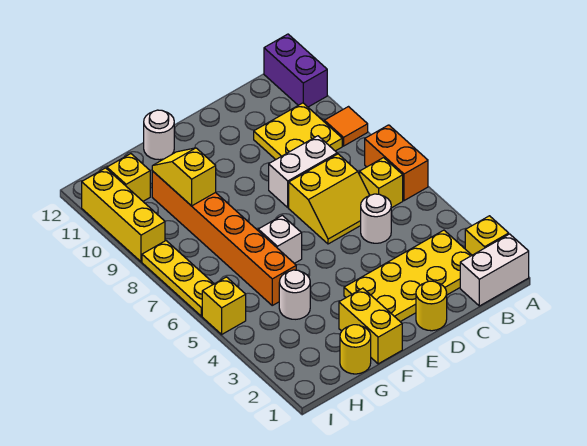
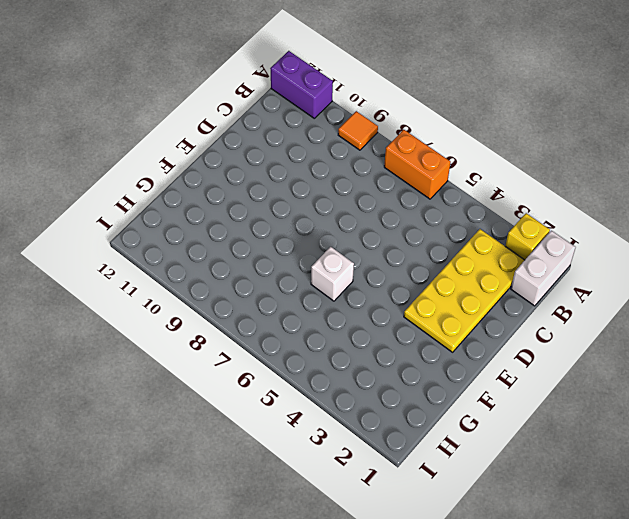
none -> yellow brick B6 level 1
none -> yellow plate B9:C10 level 1
none -> white round brick C5 level 1

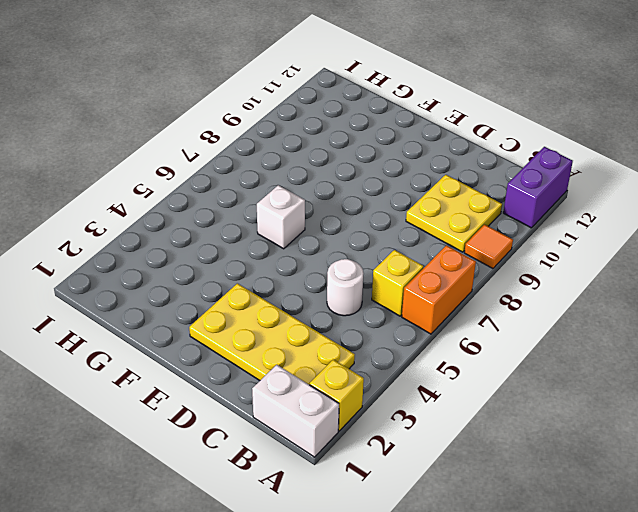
none -> yellow slope C6:D7 level 1 top 7
none -> white brick C8:D8 level 1
none -> yellow round brick D1 level 1

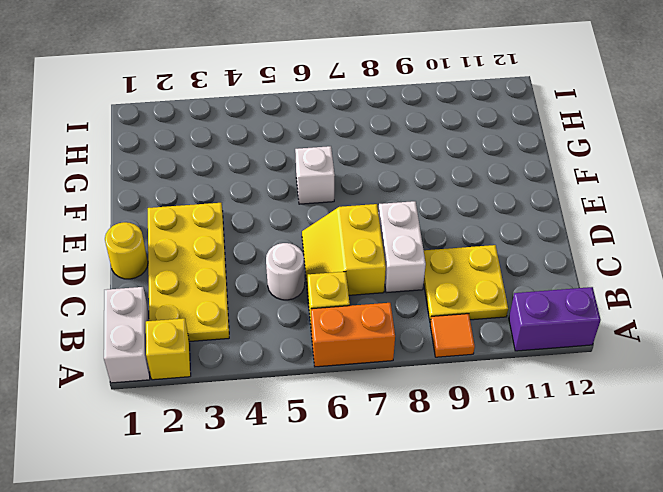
none -> yellow brick F1:F2 level 1
none -> white round brick F12 level 1
none -> yellow round brick G1 level 1

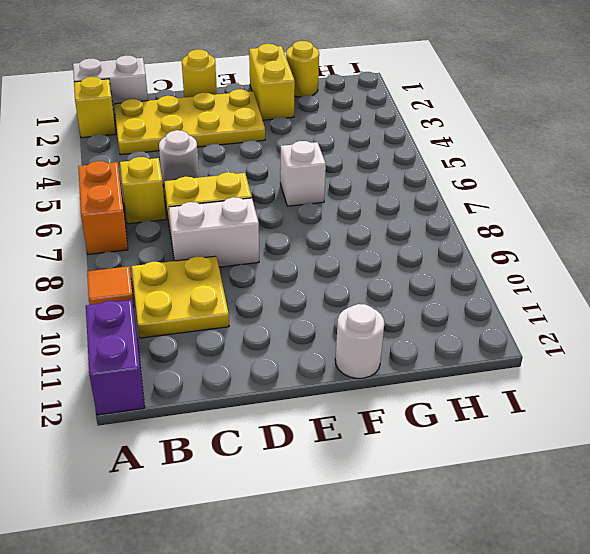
none -> white round brick G4 level 1
none -> orange brick G5:G10 level 1
none -> yellow brick H11 level 1

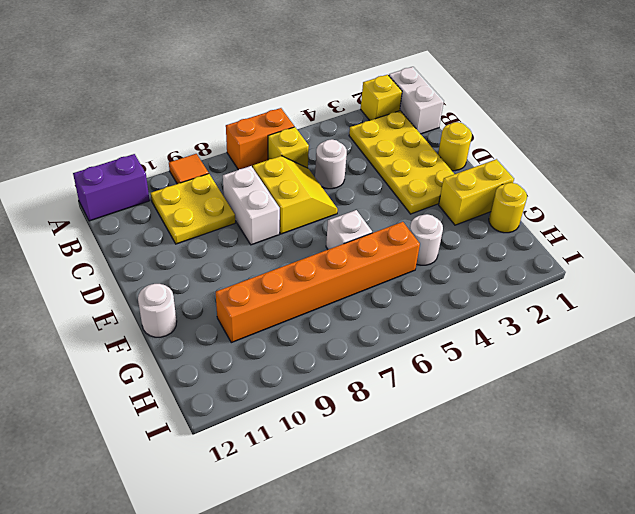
none -> yellow brick H11 level 1
none -> yellow brick I5 level 1
none -> yellow plate I6:I8 level 1

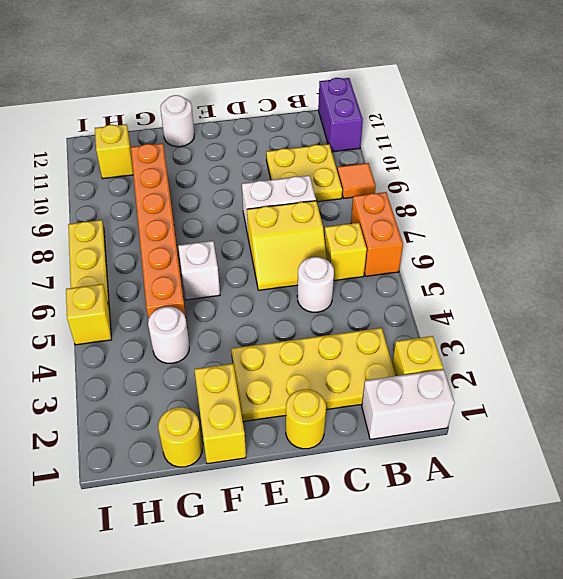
none -> yellow brick I9:I11 level 1
none -> yellow slope G9:G10 level 2 top 9

